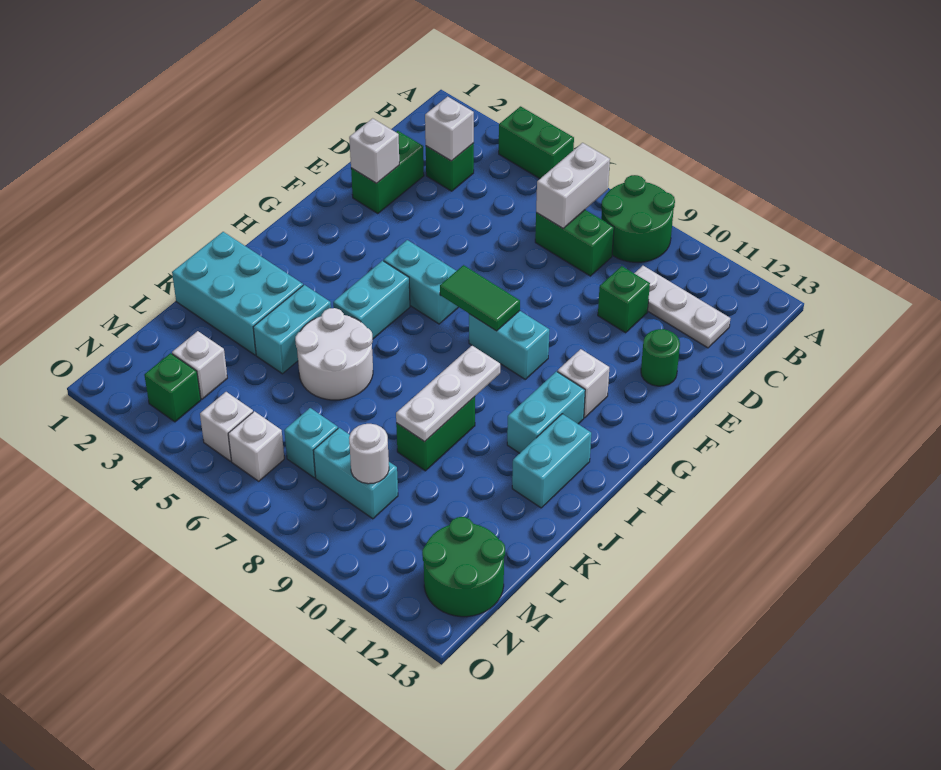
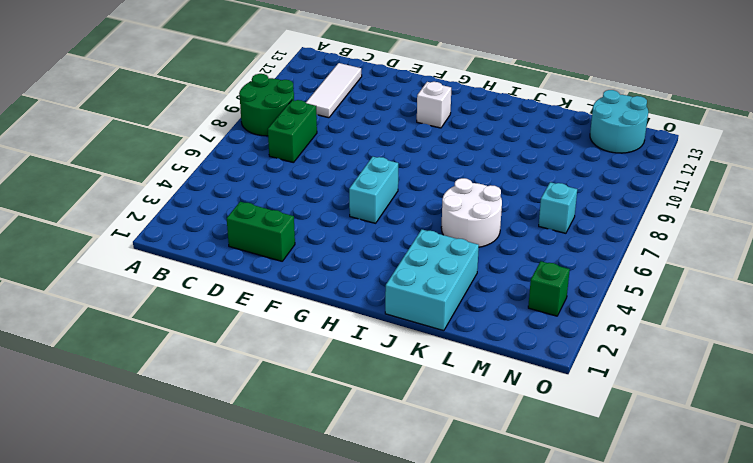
white tile C10:C12 level 1 -> white plate C10:C12 level 1
cyan round brick M12:N13 level 1 -> green round brick M12:N13 level 1
none -> green brick A4:A5 level 1
none -> green brick C3 level 1
none -> green brick D10 level 1
none -> green round brick E12 level 1

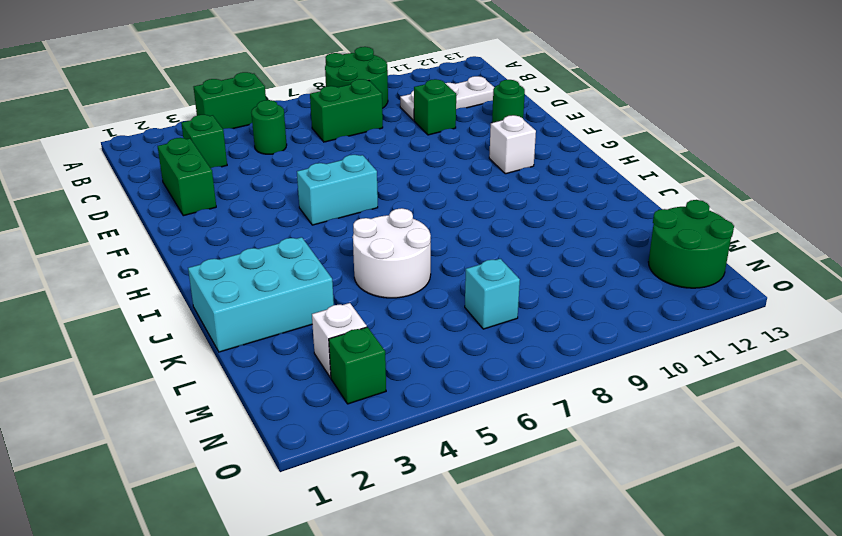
green round brick C5 level 1 -> none
none -> cyan brick G8:G9 level 1
none -> cyan brick H5:I5 level 1
none -> cyan brick H11:I11 level 1
none -> cyan brick I12:J12 level 1

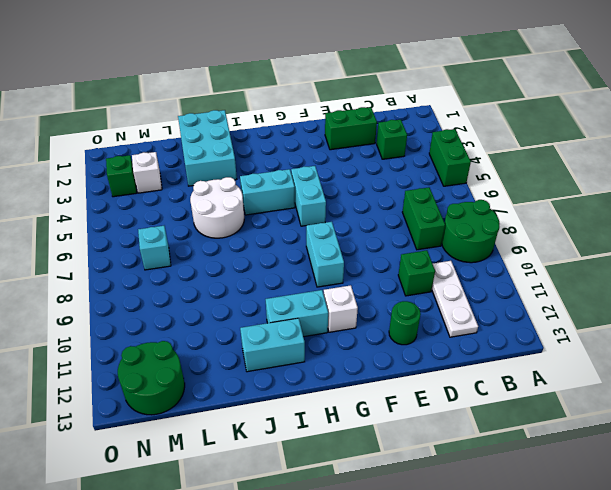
none -> cyan brick J4:K4 level 1
none -> green brick J9:K9 level 1
none -> cyan brick M8:M9 level 1
none -> white brick N5 level 1

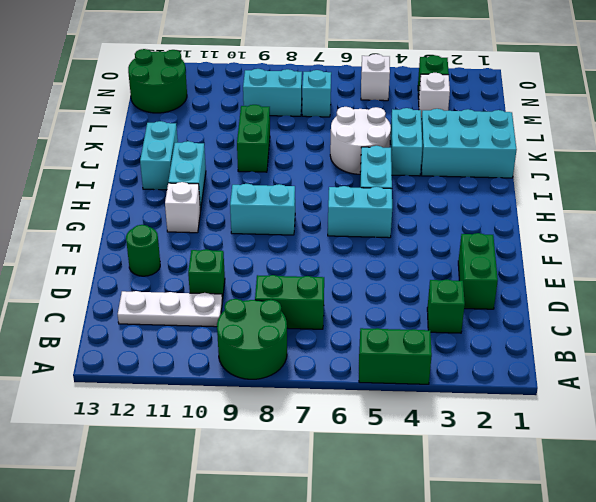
none -> white brick N6 level 1
none -> white brick B7:C7 level 2
none -> white brick C3 level 2
none -> white brick E2 level 2

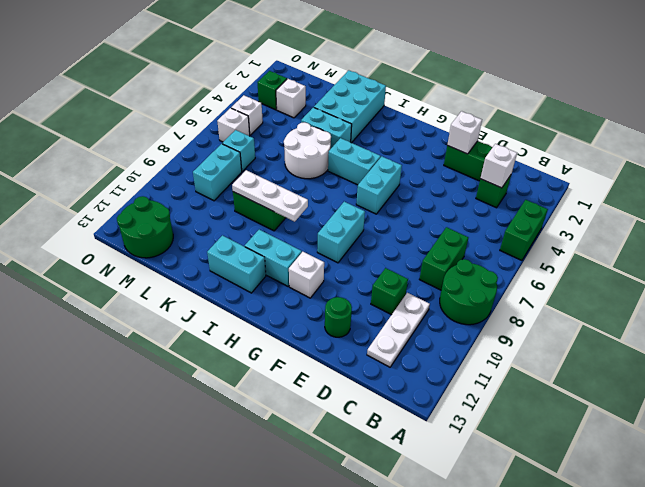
none -> white brick B7:C7 level 2
none -> green tile G7:G8 level 2
none -> white round brick M9 level 2

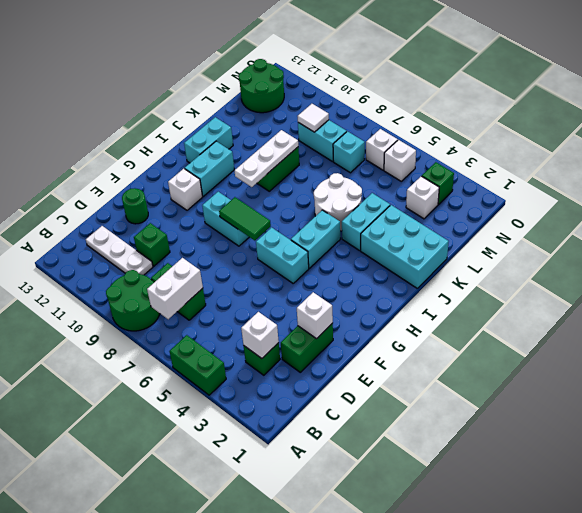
white tile M9 level 2 -> white round brick M9 level 2

